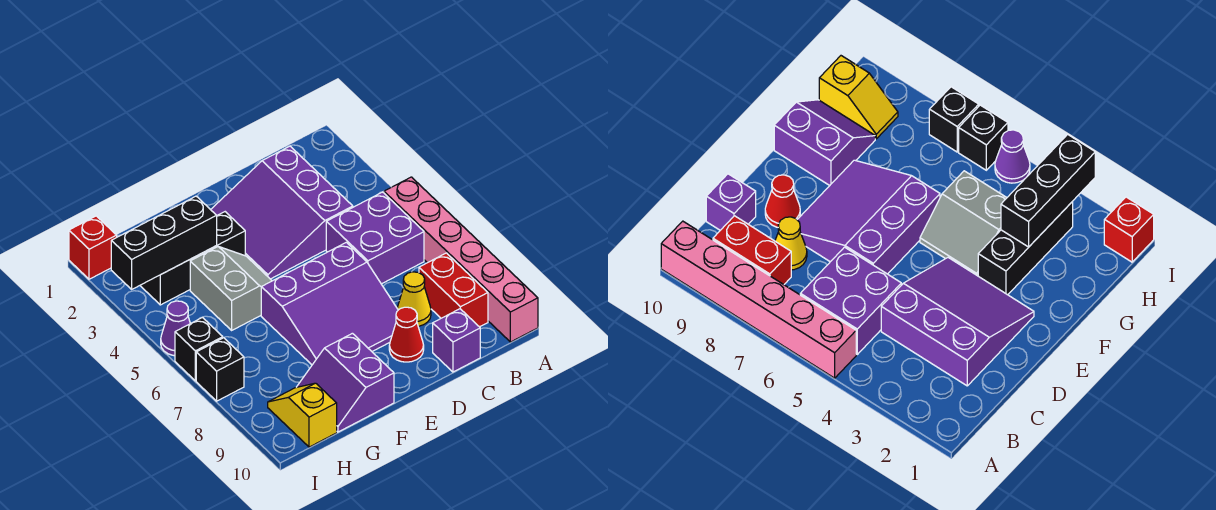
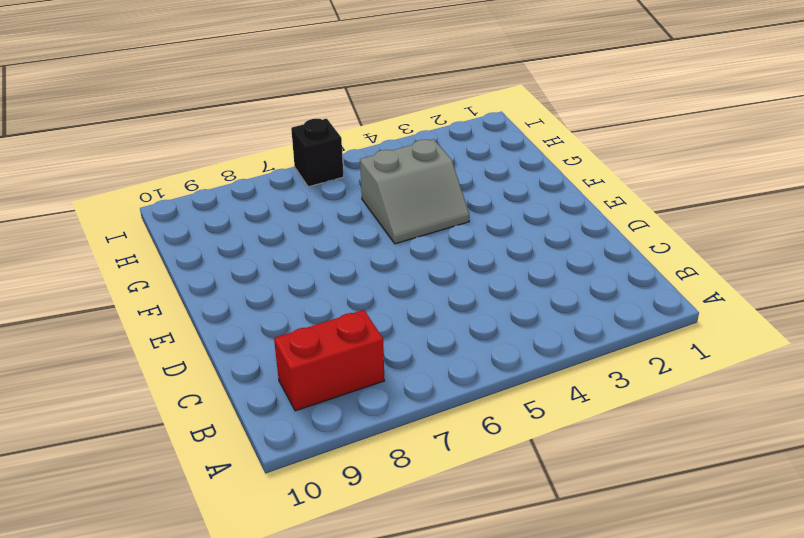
none -> pink brick A5:A10 level 1
none -> purple brick B5:C6 level 1
none -> purple slope C2:E4 level 1 top C

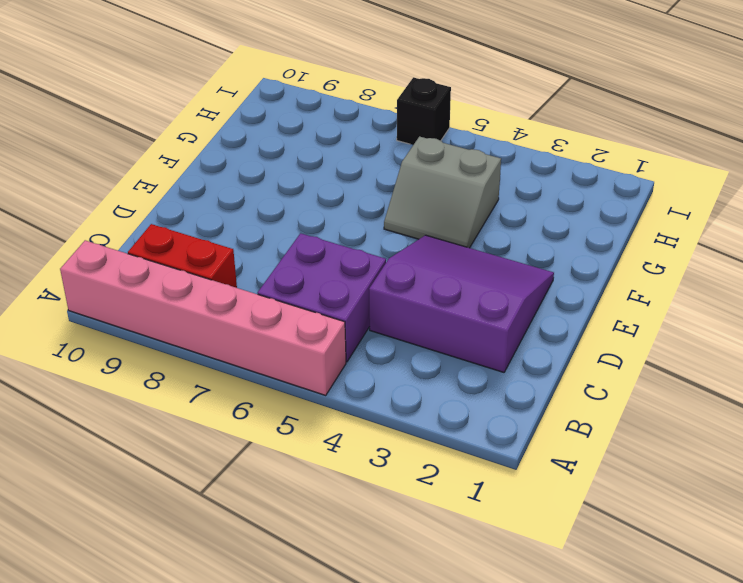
none -> yellow cone C8 level 1
none -> purple brick C10 level 1
none -> purple slope D6:F8 level 1 top 6

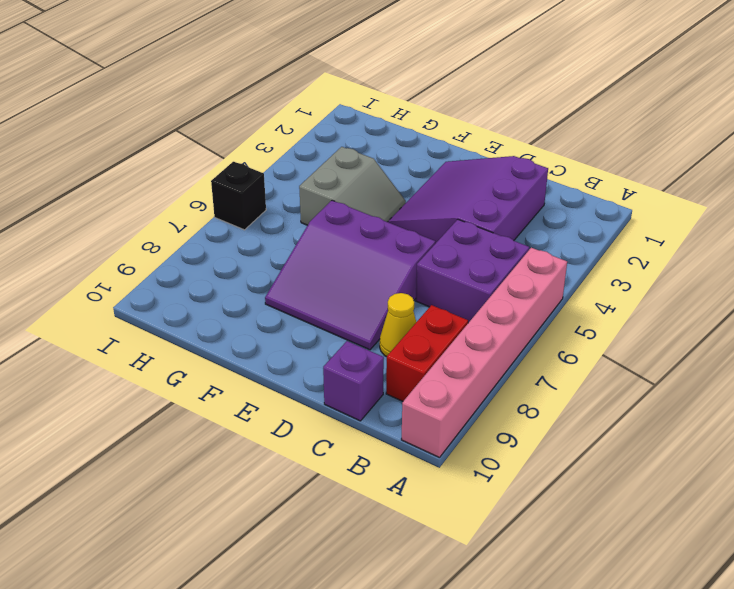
none -> red cone D9 level 1
none -> black brick F3:H3 level 1
none -> purple slope F9:G10 level 1 top F

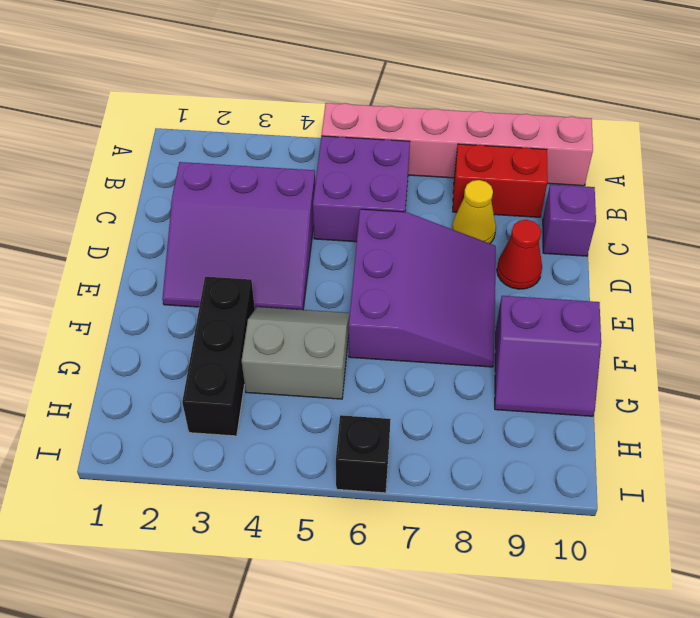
none -> yellow slope H9:H10 level 1 top 10
none -> red brick I1 level 1
none -> purple cone I5 level 1

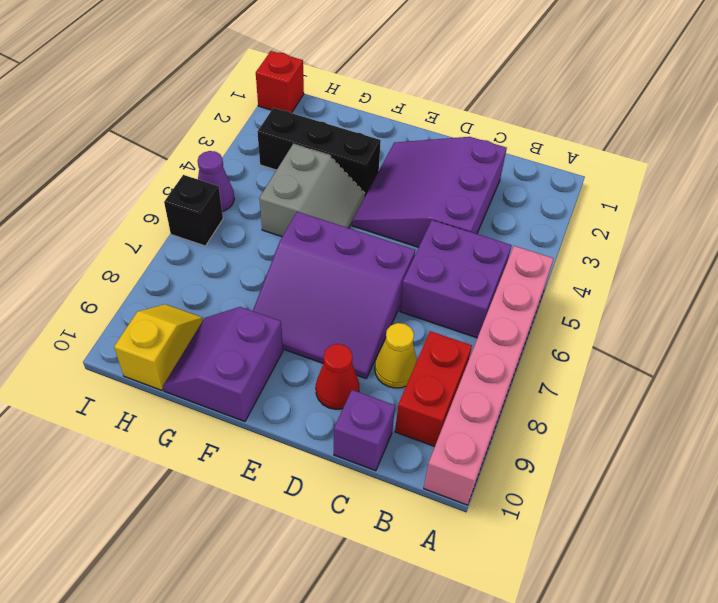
none -> black brick I7 level 1
none -> black brick G3:I3 level 2

